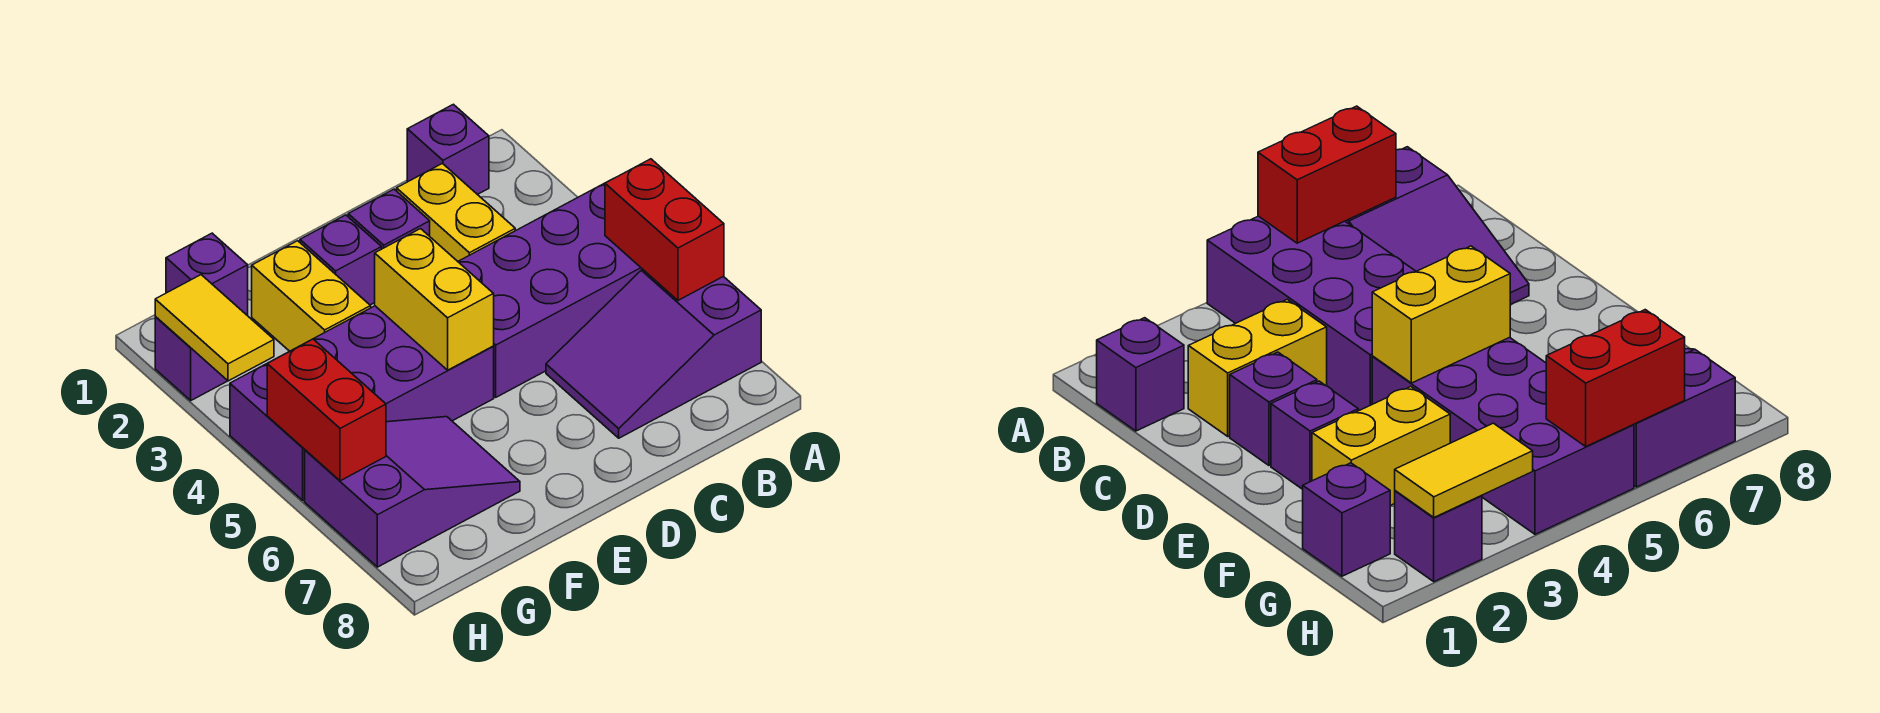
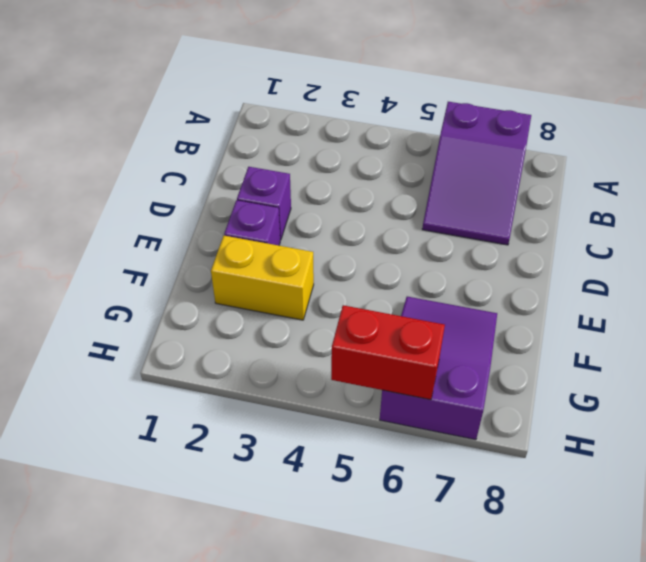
none -> purple brick A4:D5 level 1
none -> purple brick B1 level 1
none -> yellow brick C2:C3 level 1

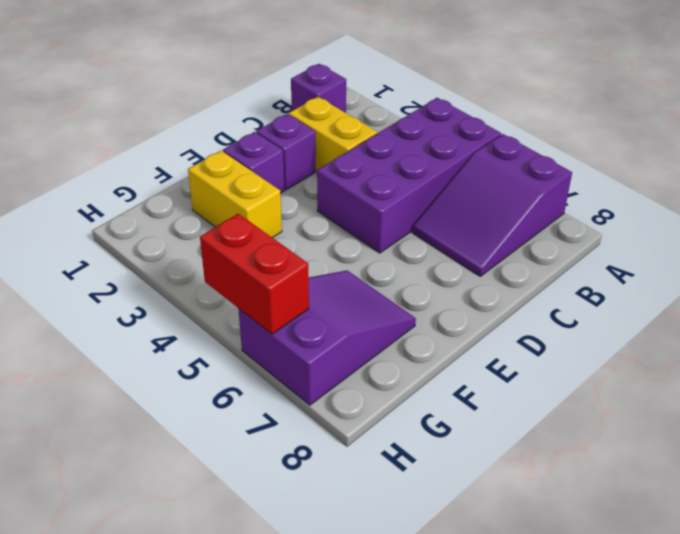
none -> purple brick E4:H5 level 1
none -> purple brick G1 level 1
none -> purple brick H2 level 1

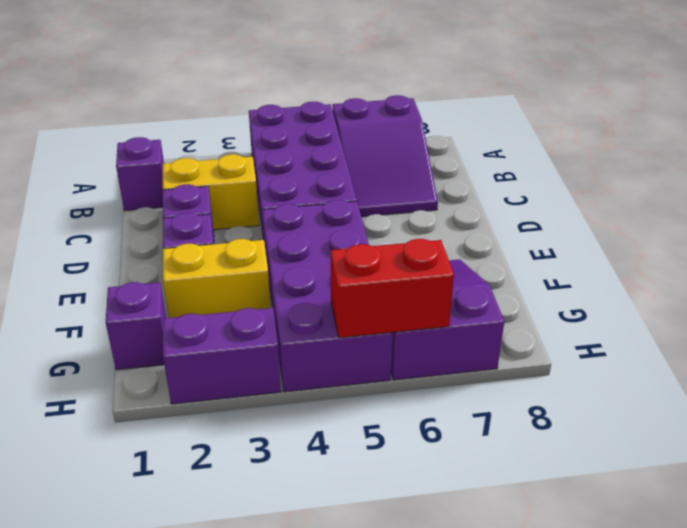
purple brick H2:H3 level 1 -> purple brick H2 level 1
none -> red brick A5:A6 level 2
none -> yellow brick E4:E5 level 2
none -> yellow tile H2:H3 level 2

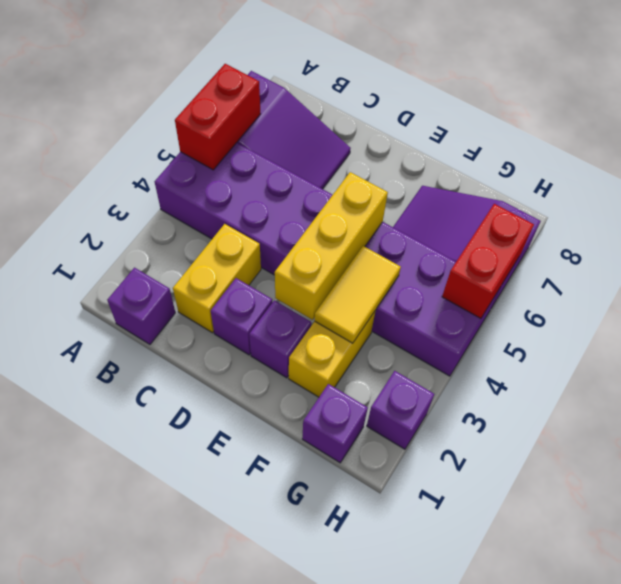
yellow brick E3:E5 level 2 -> yellow brick E4:E5 level 2
yellow tile F3:F4 level 2 -> yellow tile H2:H3 level 2

